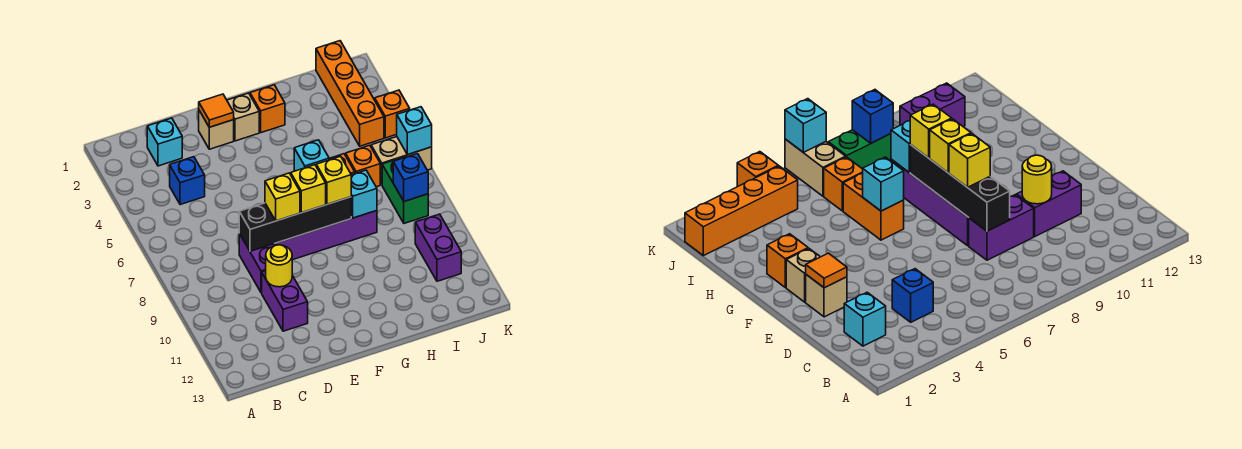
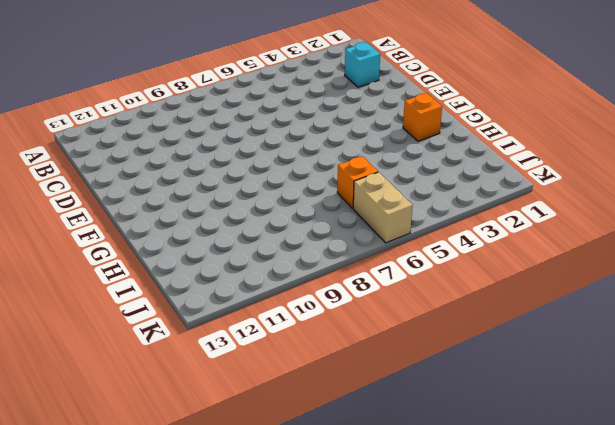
none -> blue brick C4 level 1
none -> purple brick D8:D9 level 1
none -> purple brick D10:D11 level 1

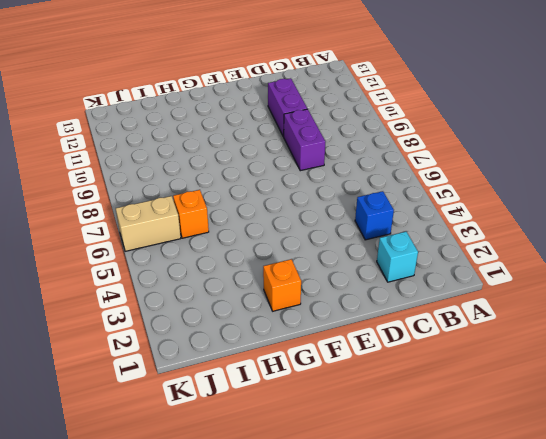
none -> tan brick E2 level 1
none -> purple brick E8:H8 level 1
none -> tan brick F2 level 1

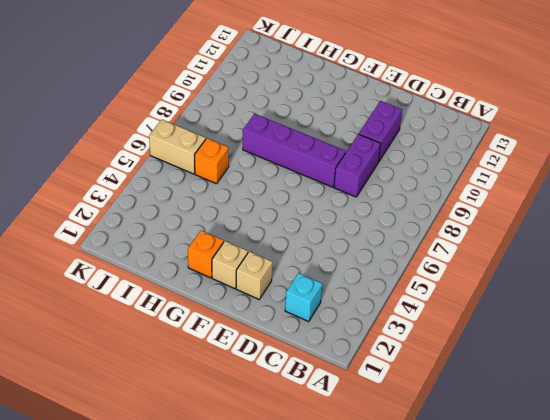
none -> blue brick C4 level 1
none -> orange brick G6:H6 level 1
none -> orange brick J1:J4 level 1

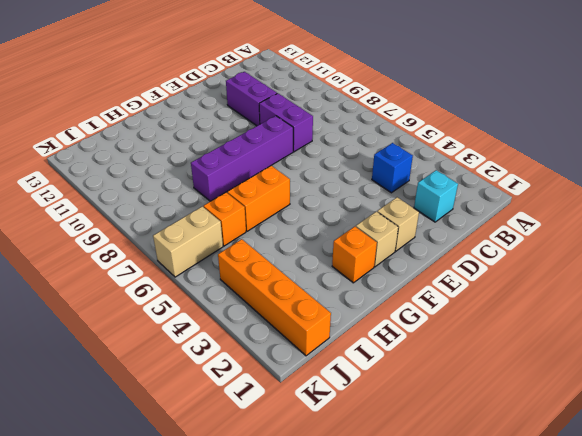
none -> green brick J7:J8 level 1
none -> purple brick J10:J11 level 1
none -> orange brick K4 level 1

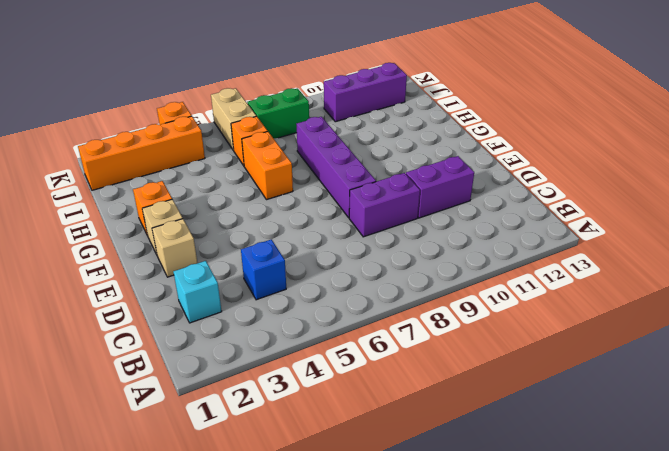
purple brick J10:J12 level 1 -> purple brick J10:J11 level 1
none -> black brick D8:G8 level 2
none -> yellow round brick D10 level 2
none -> orange tile E2 level 2

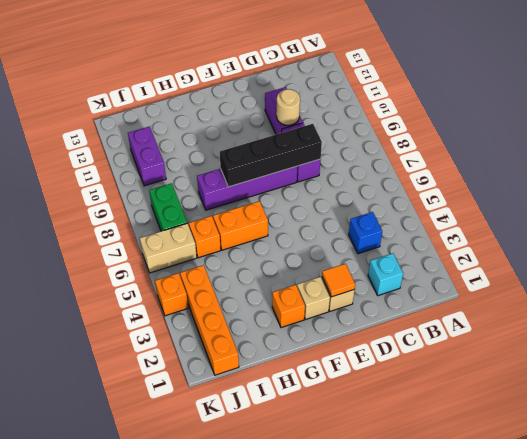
tan round brick D10 level 2 -> yellow round brick D10 level 2
none -> cyan brick G6 level 2
none -> cyan brick H8 level 2
none -> blue brick J8 level 2

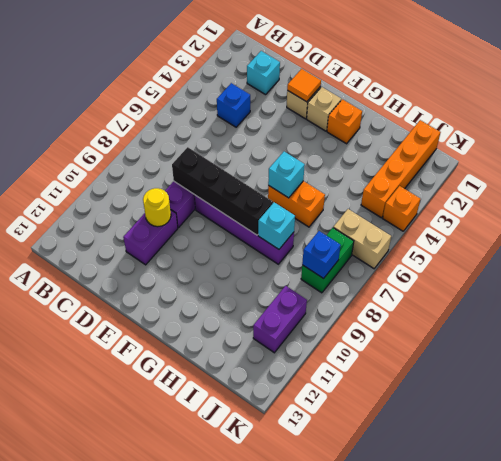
none -> orange brick I6 level 1
none -> cyan brick K6 level 2
none -> yellow brick E8 level 3

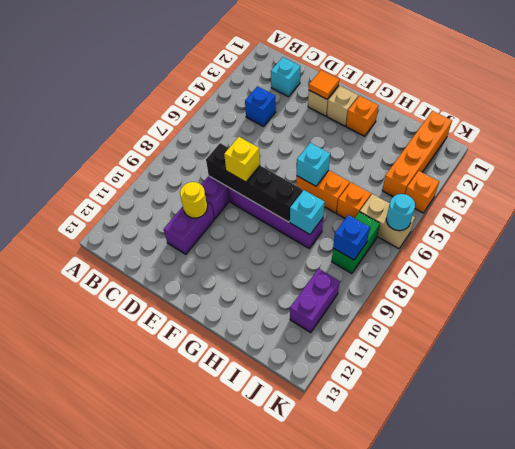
cyan round brick K6 level 2 -> cyan brick K6 level 2
none -> yellow brick F8 level 3
none -> yellow brick G8 level 3

